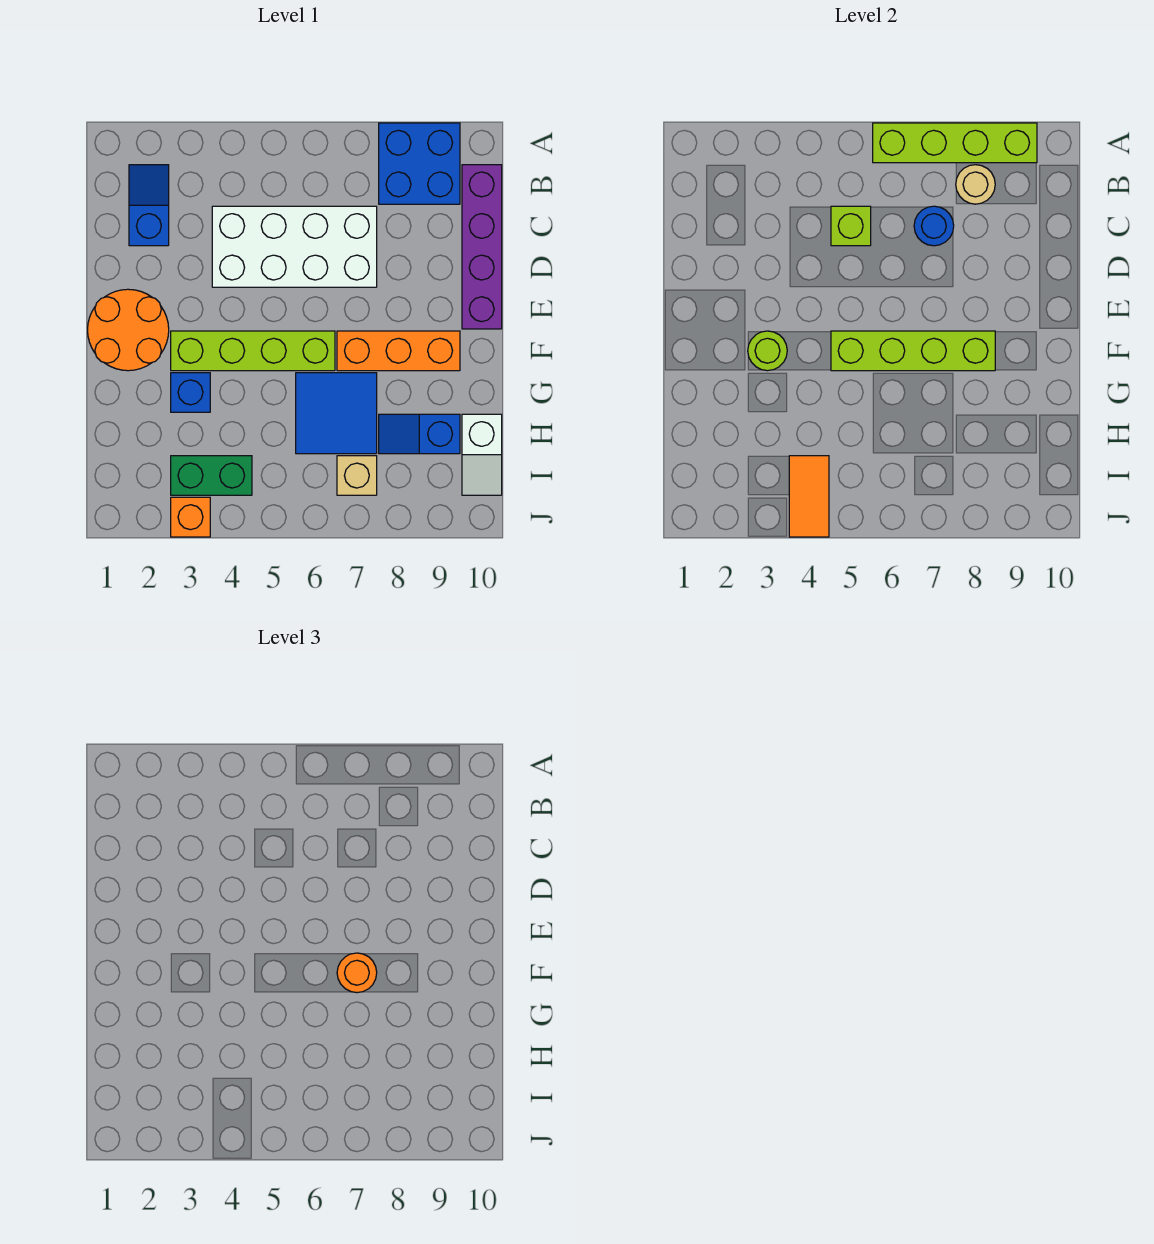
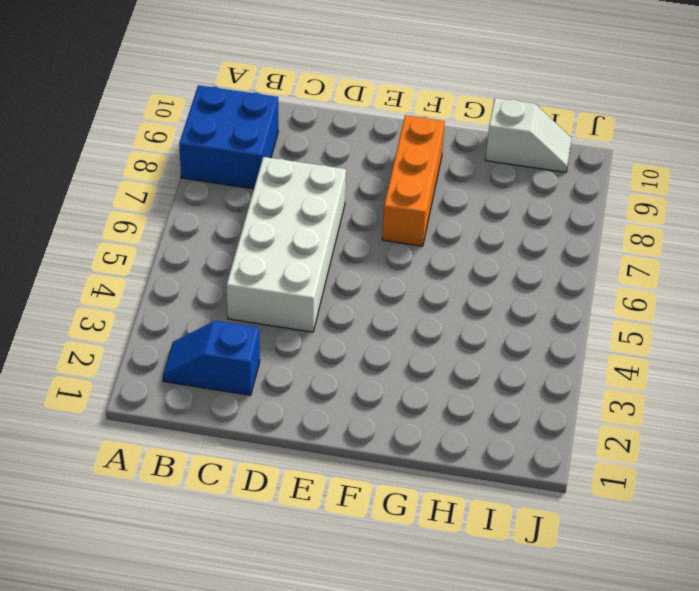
none -> purple brick B10:E10 level 1
none -> orange round brick E1:F2 level 1
none -> lime brick F3:F6 level 1

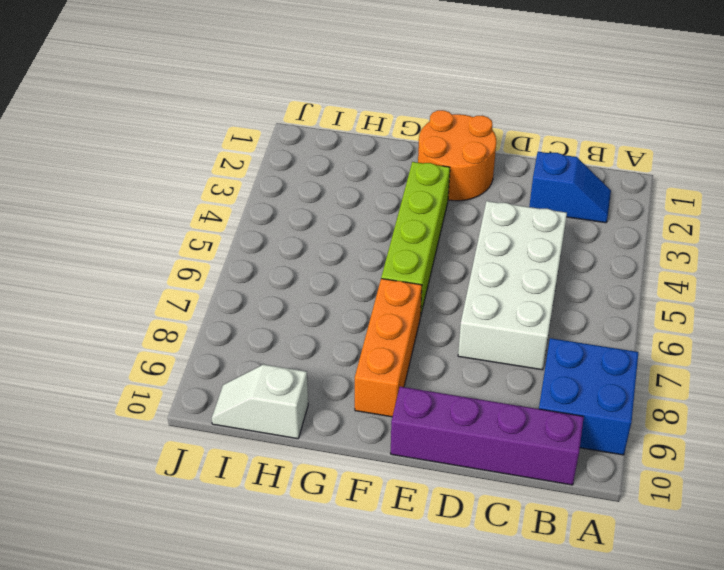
none -> blue brick G3 level 1
none -> blue tile G6:H7 level 1
none -> blue slope H8:H9 level 1 top 9

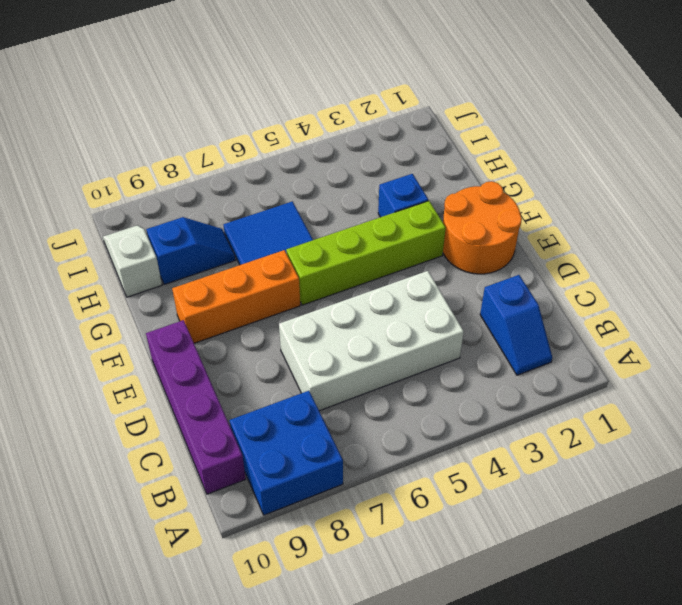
none -> green brick I3:I4 level 1
none -> tan brick I7 level 1
none -> orange brick J3 level 1

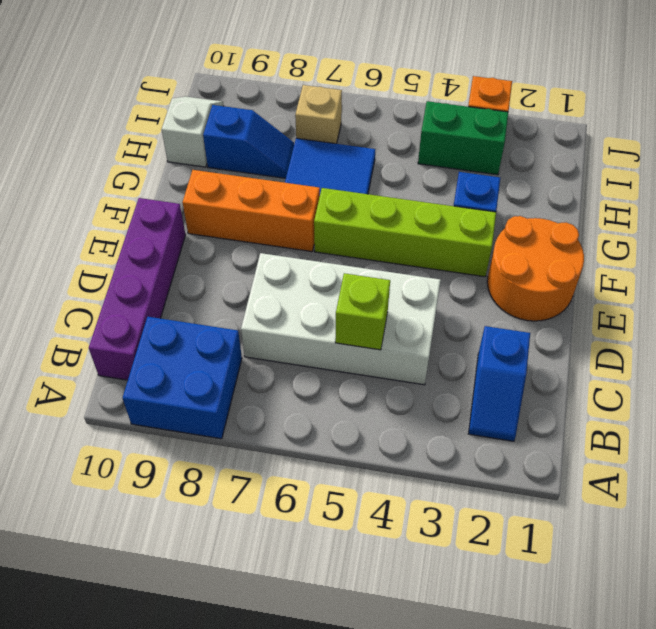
none -> lime brick A6:A9 level 2
none -> tan round brick B8 level 2
none -> blue round brick C7 level 2

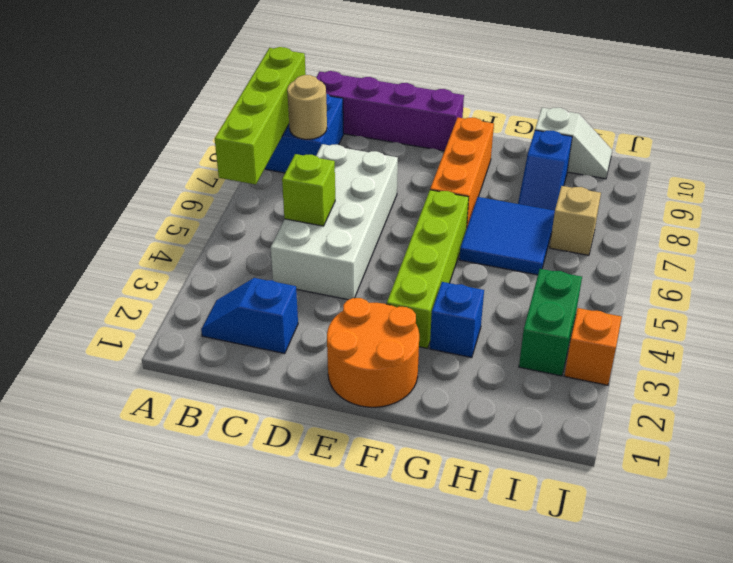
none -> blue round brick C7 level 2
none -> lime round brick F3 level 2
none -> lime brick F5:F8 level 2

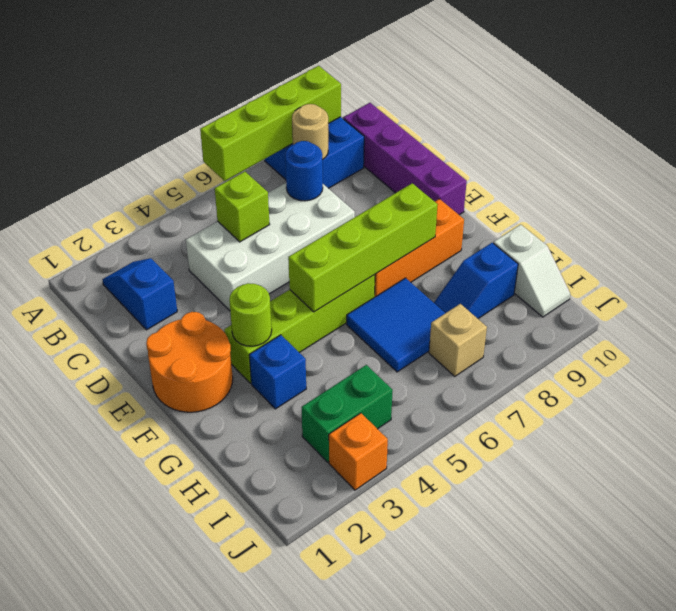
none -> orange tile I4:J4 level 2
none -> orange round brick F7 level 3

